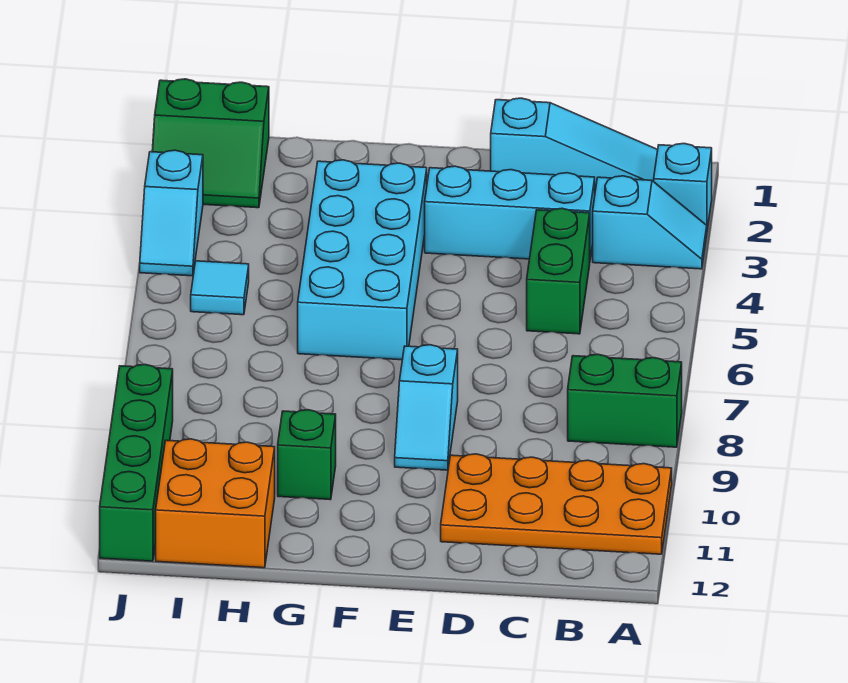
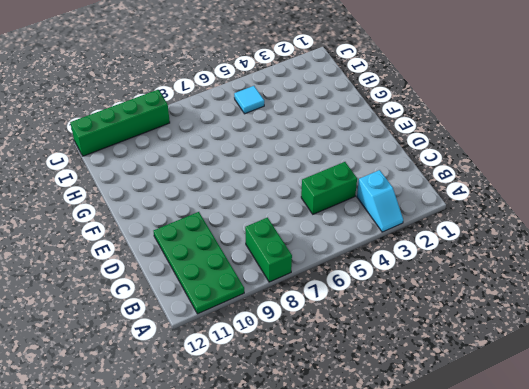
green plate A10:D11 level 1 -> orange plate A10:D11 level 1
none -> cyan brick A2 level 1
none -> cyan slope B1:D1 level 1 top D
none -> cyan brick C3:E3 level 1

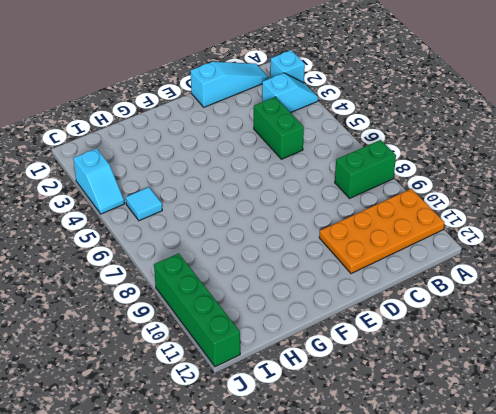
none -> cyan brick C3:E3 level 1
none -> cyan slope E8:E9 level 1 top 8
none -> cyan brick F3:G6 level 1

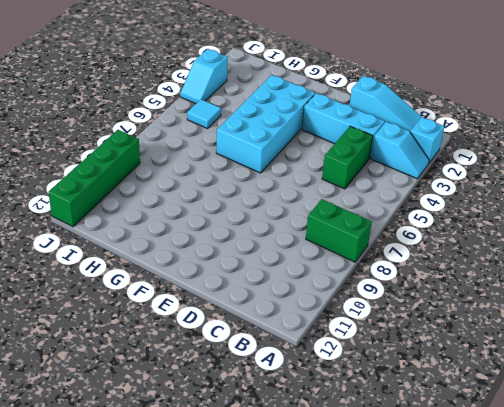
none -> orange plate A10:D11 level 1
none -> cyan slope E8:E9 level 1 top 8
none -> green brick G10 level 1

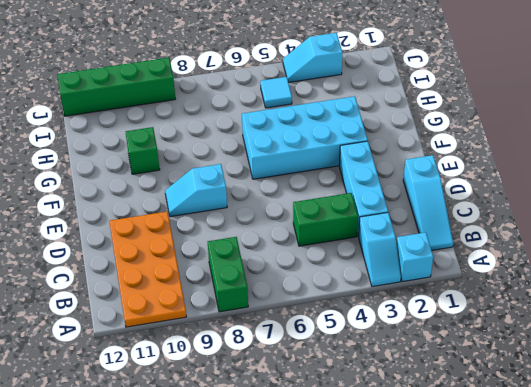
none -> orange brick H11:I12 level 1
none -> green slope I1:J2 level 1 top 1

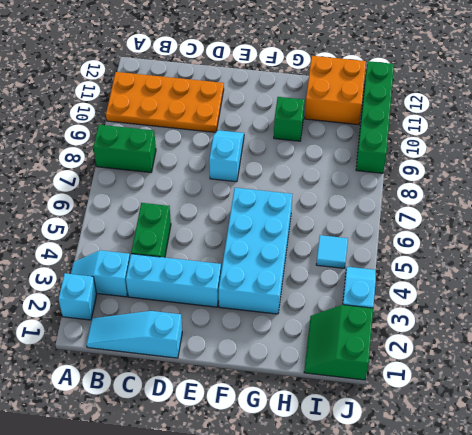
green slope I1:J2 level 1 top J -> green slope I1:J2 level 1 top 1

